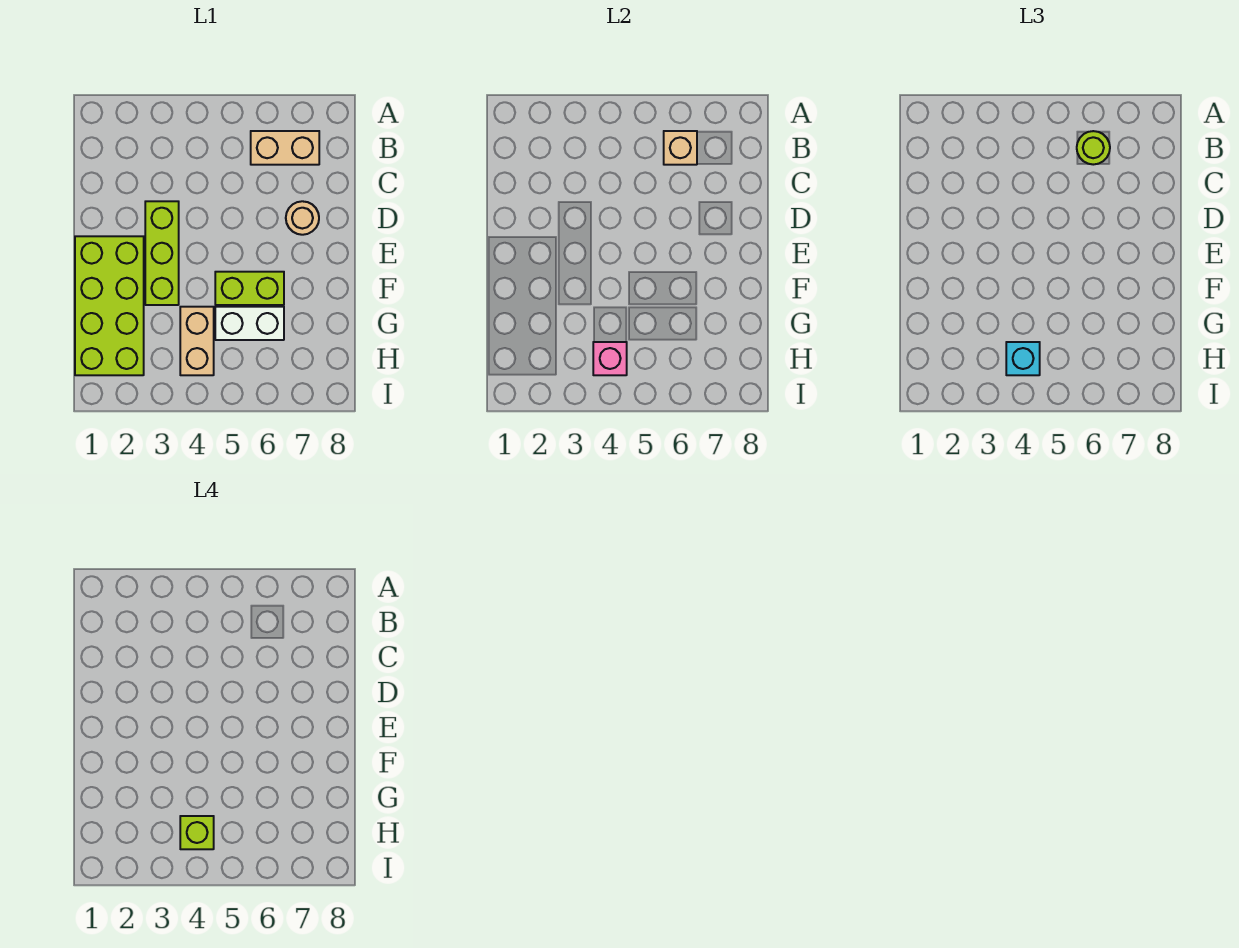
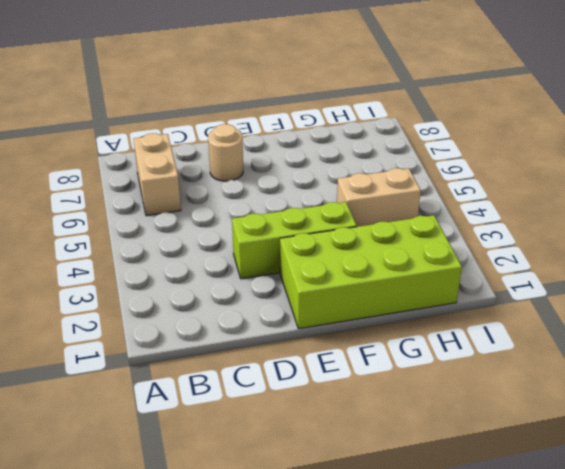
none -> lime brick F5:F6 level 1
none -> white brick G5:G6 level 1
none -> tan brick B6 level 2

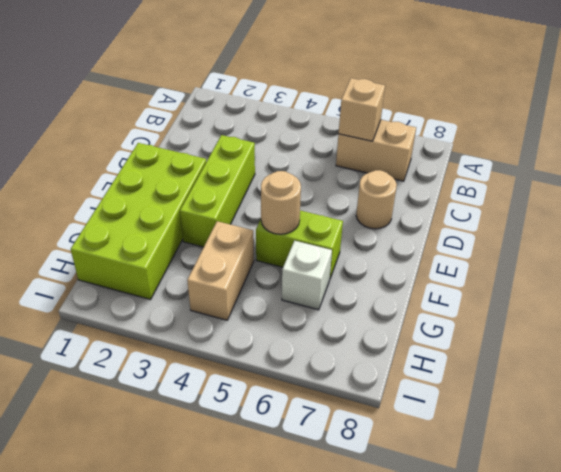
tan round brick F5 level 2 -> none
white brick G6 level 1 -> white brick G5:G6 level 1
none -> pink brick H4 level 2
none -> lime round brick B6 level 3
none -> cyan brick H4 level 3

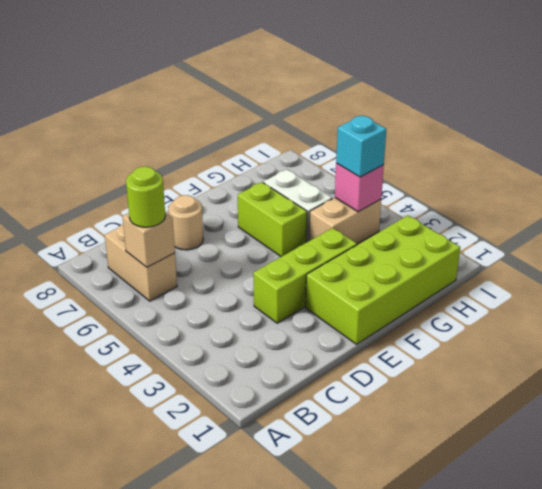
none -> lime brick H4 level 4

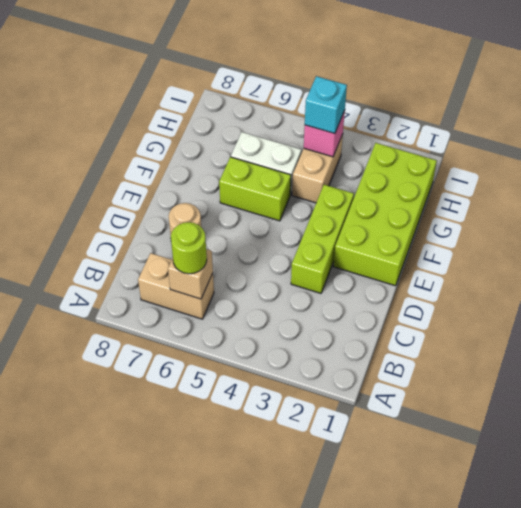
none -> lime brick H4 level 4

